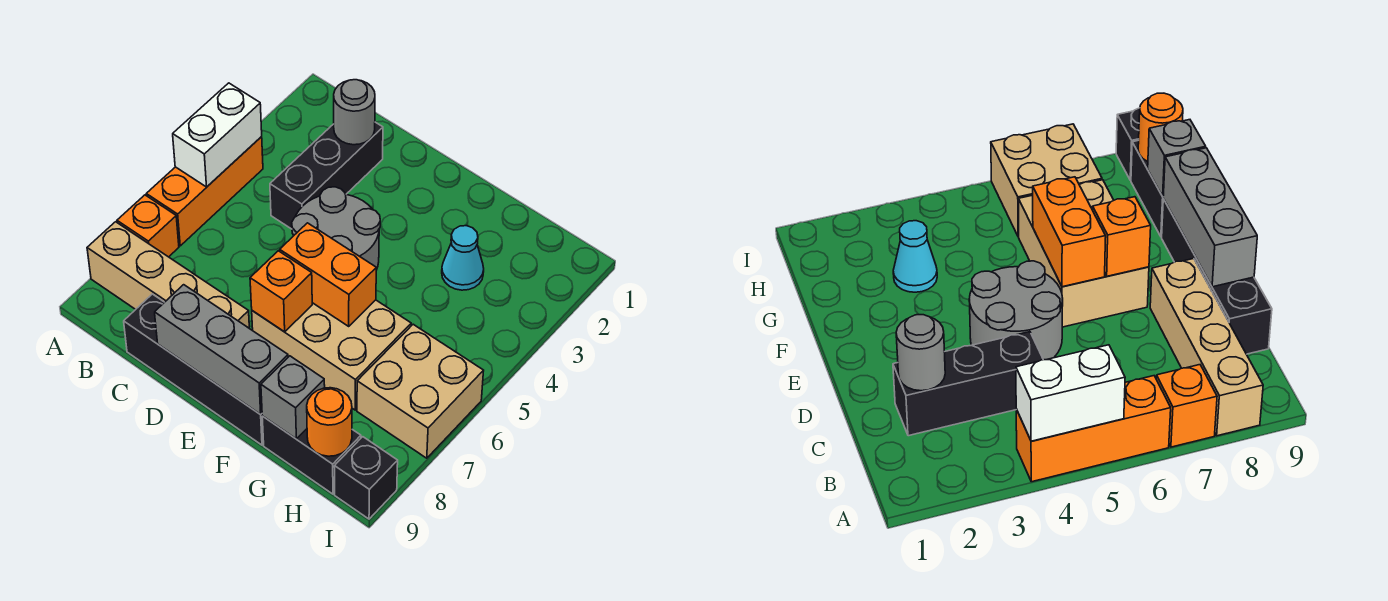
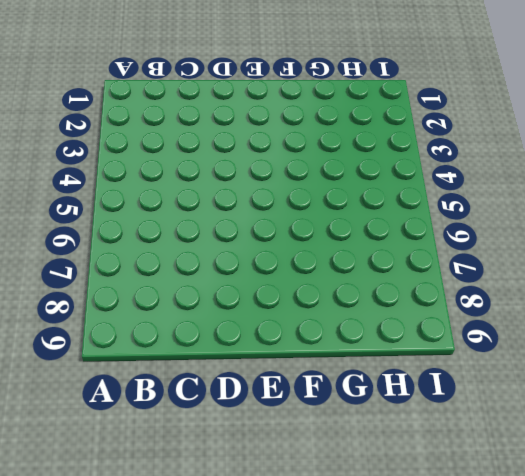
none -> orange brick A4:A6 level 1
none -> orange brick A7 level 1
none -> tan brick A8:D8 level 1

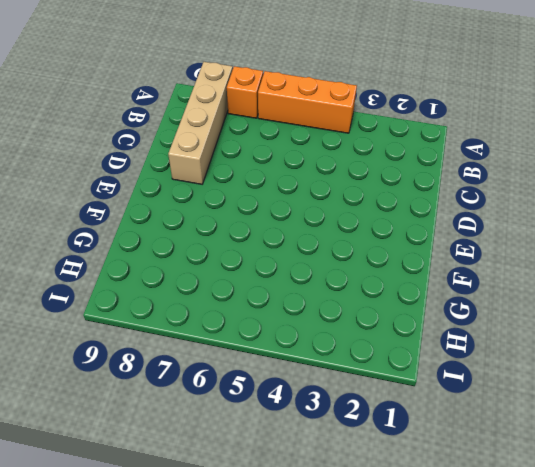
none -> black brick C2:C4 level 1
none -> black brick C9:F9 level 1
none -> grey round brick D4:E5 level 1

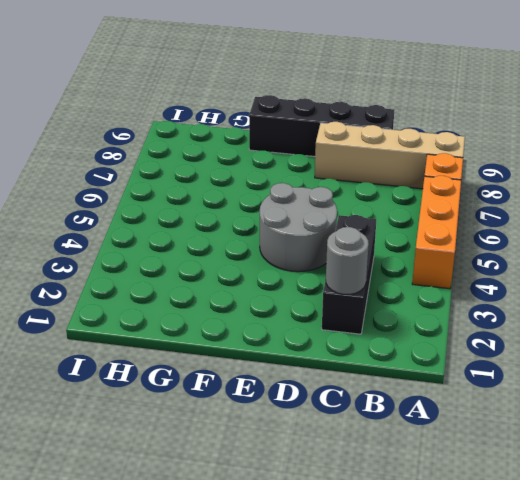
none -> tan brick E6:G7 level 1
none -> cyan cone G3 level 1
none -> black brick G9:H9 level 1

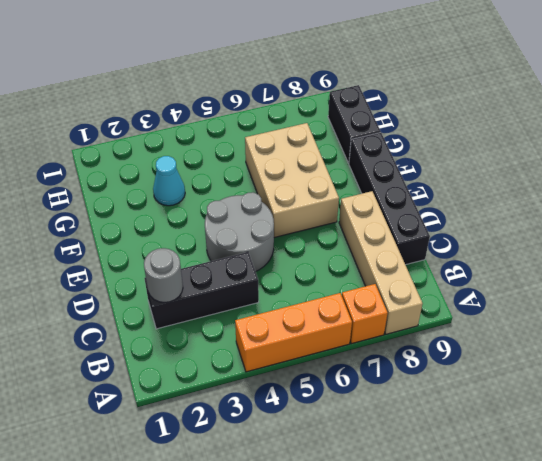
none -> tan brick H6:I7 level 1
none -> black brick I9 level 1
none -> white brick A4:A5 level 2

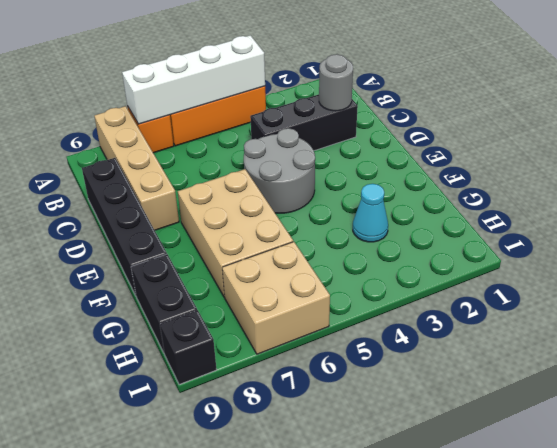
white brick A4:A7 level 2 -> white brick A4:A5 level 2
none -> grey brick D9:F9 level 2
none -> orange brick E6:F6 level 2
none -> orange brick E7 level 2

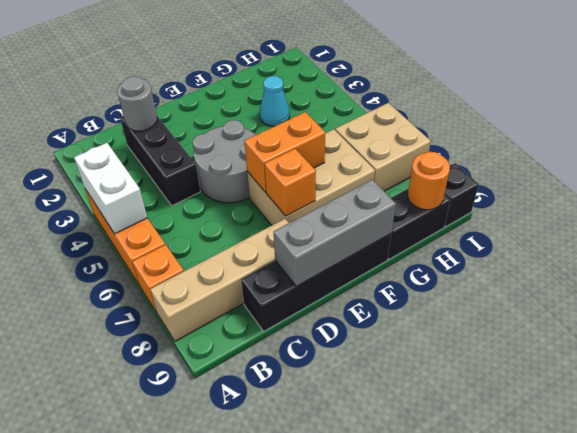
none -> grey brick G9 level 2

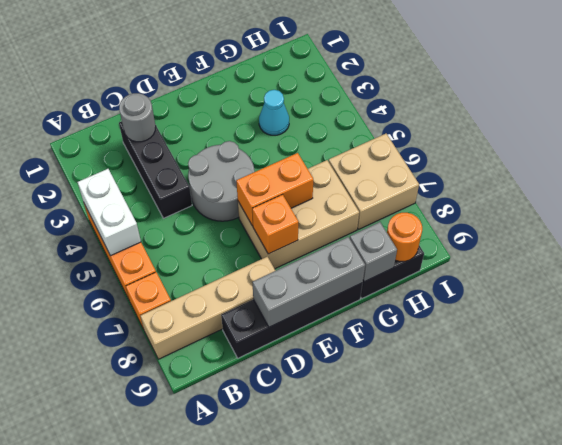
none -> black brick I9 level 1

